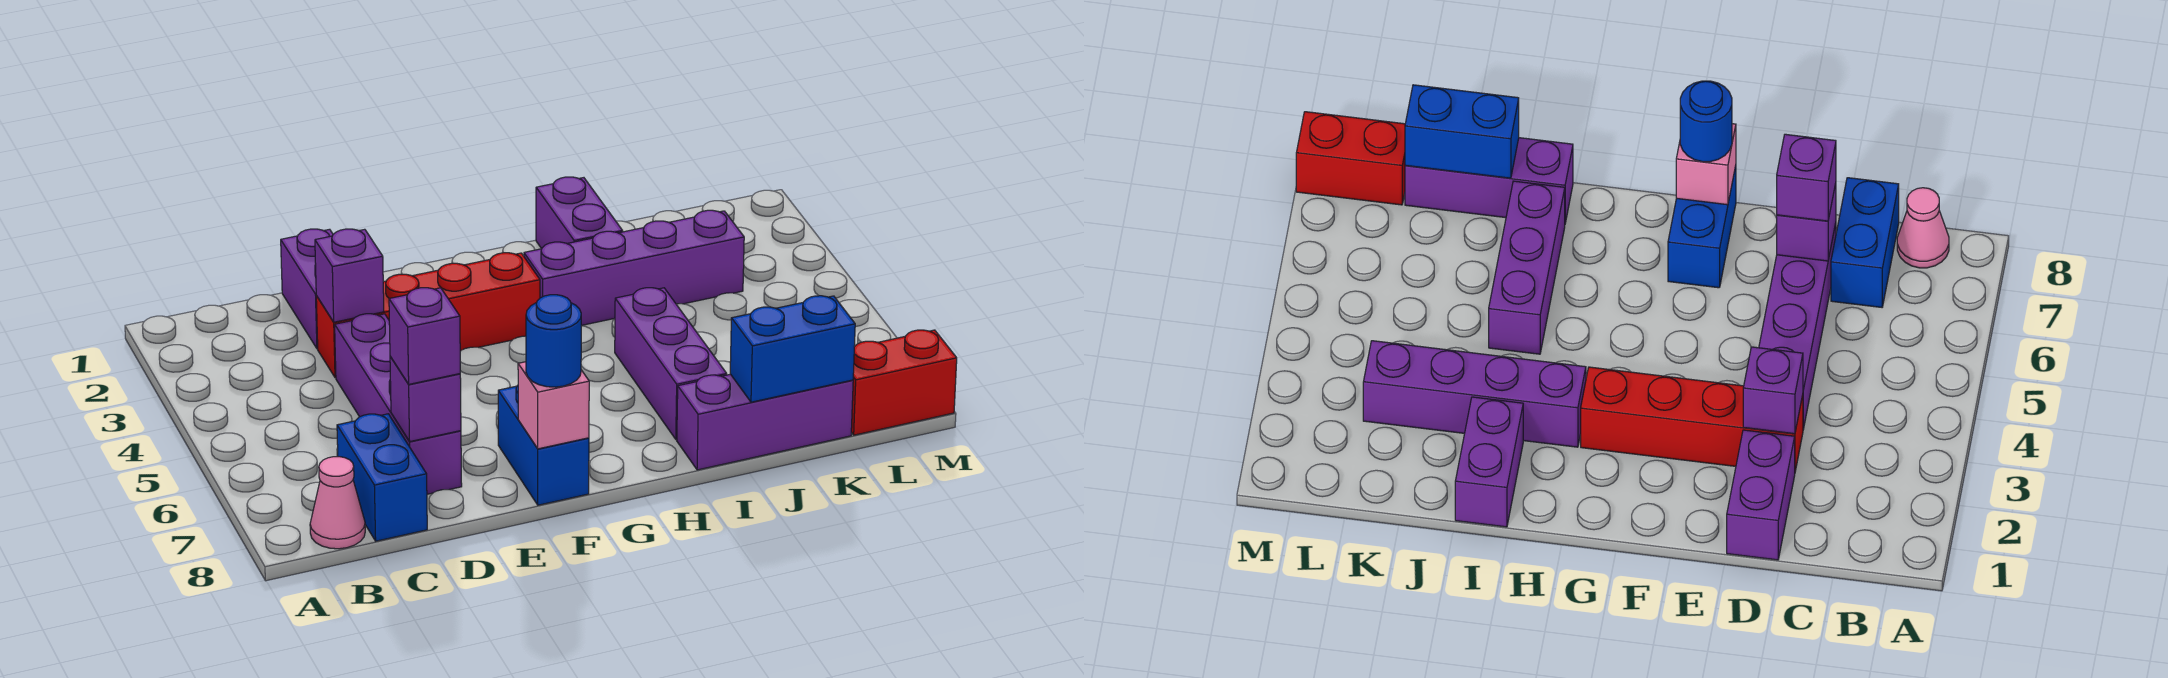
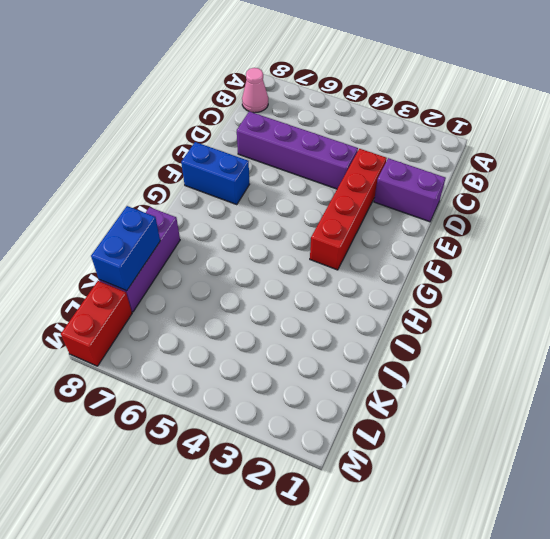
none -> blue brick C7:C8 level 1
none -> purple brick H3:K3 level 1
none -> purple brick I1:I2 level 1

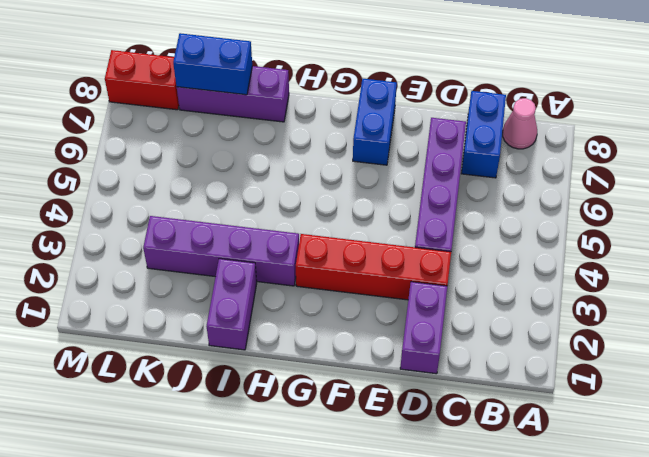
none -> purple brick I5:I7 level 1
none -> purple brick D3 level 2
none -> purple brick D7 level 2

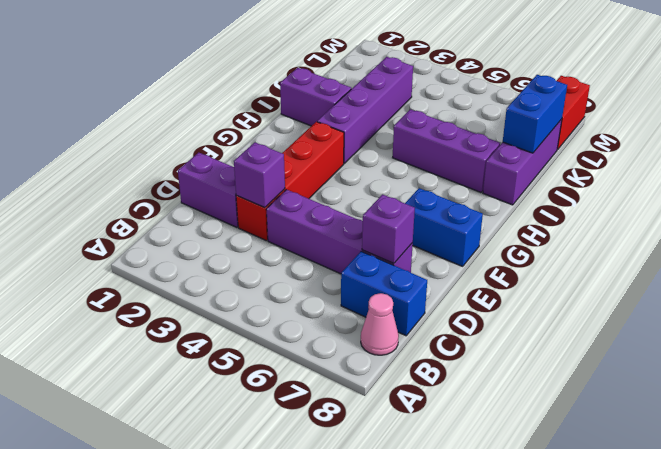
none -> pink brick F8 level 2
none -> purple brick D7 level 3
none -> blue round brick F8 level 3

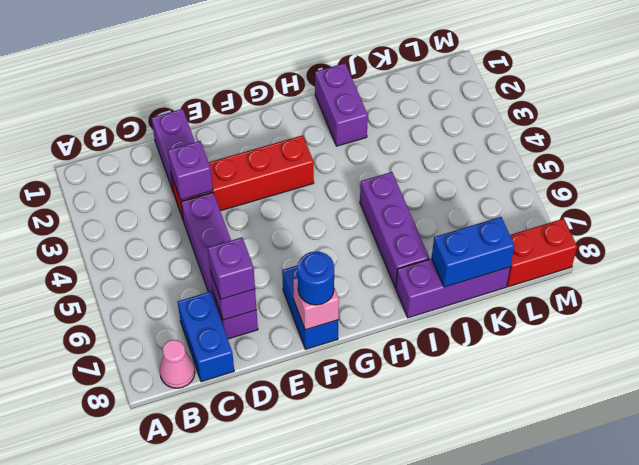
none -> purple brick H3:K3 level 1

